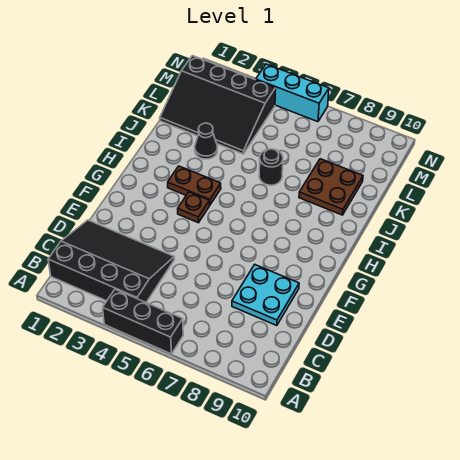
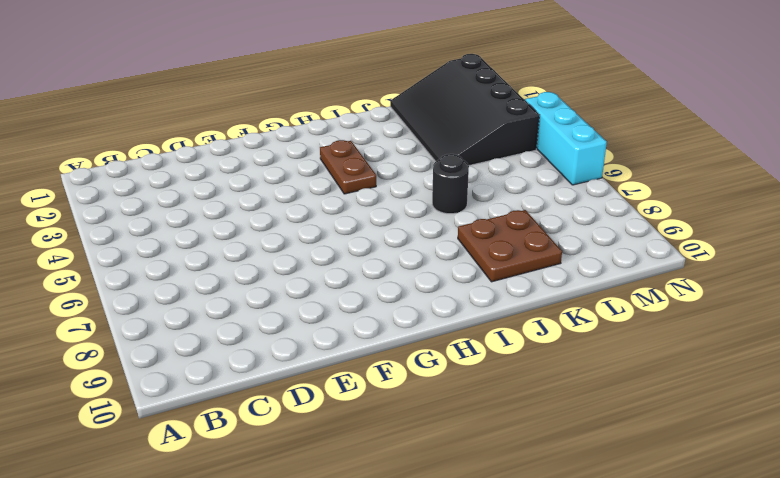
none -> black brick A4:A6 level 1
none -> black slope B1:D4 level 1 top B

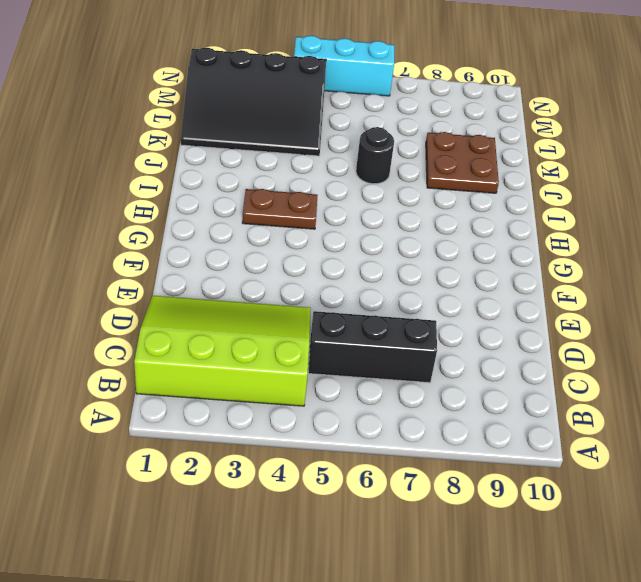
lime slope B1:D4 level 1 top B -> black slope B1:D4 level 1 top B
black brick C5:C7 level 1 -> black brick A4:A6 level 1
none -> cyan plate D8:E9 level 1
none -> brown plate G4 level 1

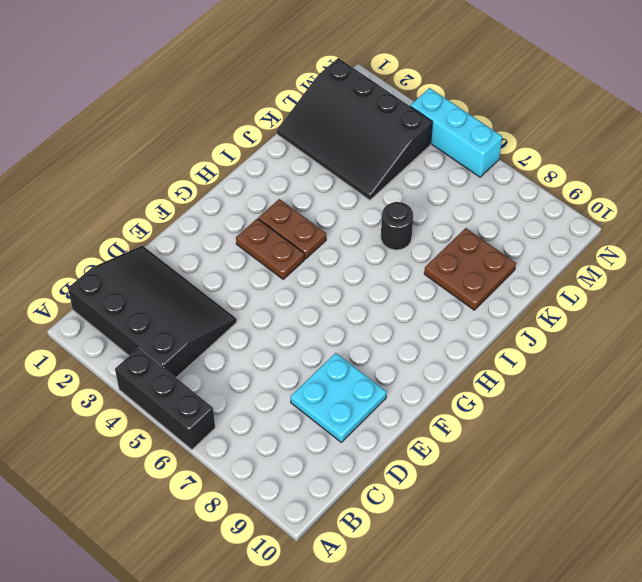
brown plate G3:G4 level 1 -> brown plate G4 level 1
none -> black cone J3 level 1

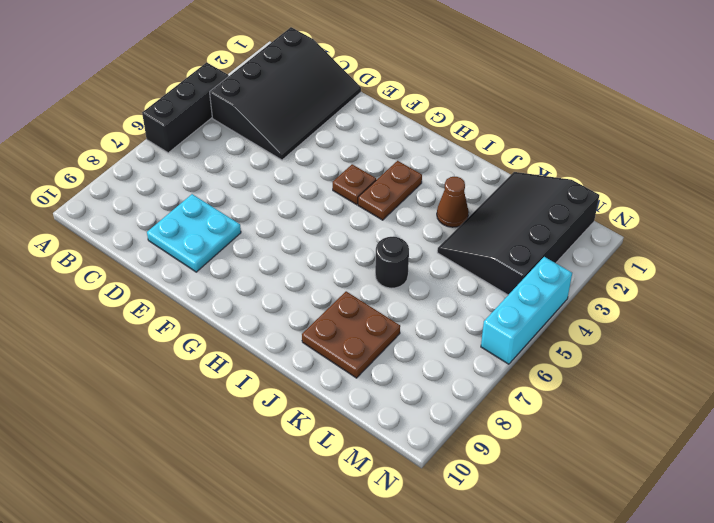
brown cone J3 level 1 -> black cone J3 level 1

